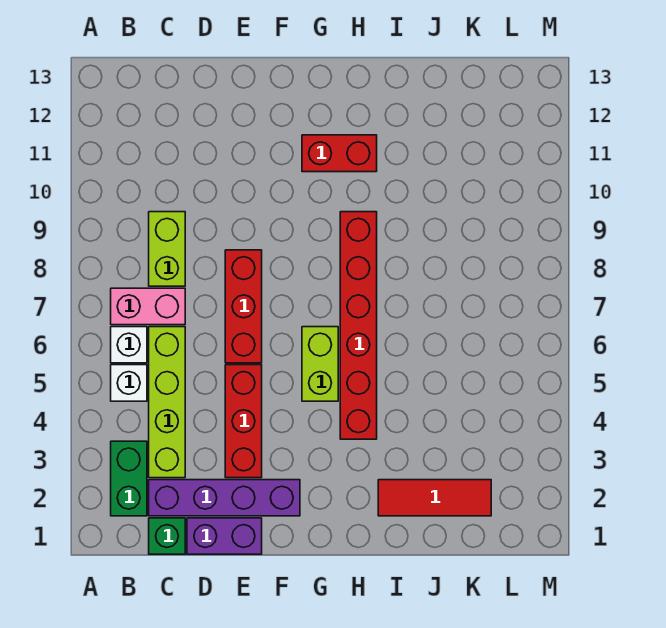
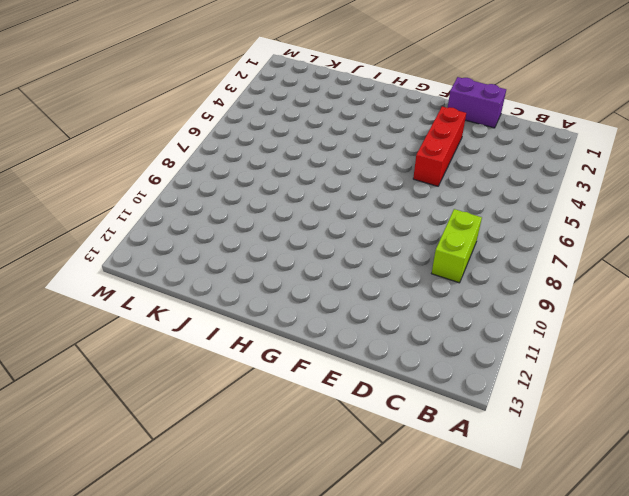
none -> green brick B2:B3 level 1
none -> white brick B5 level 1
none -> white brick B6 level 1

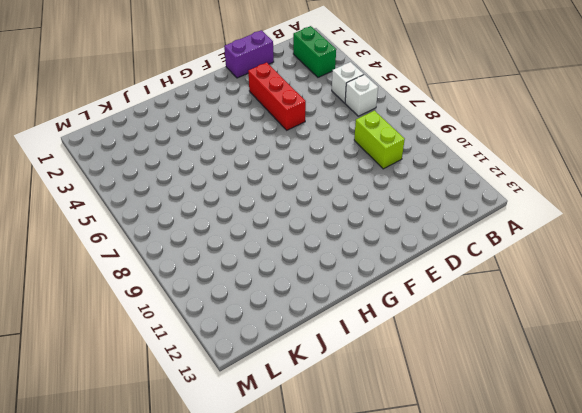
none -> pink brick B7:C7 level 1
none -> green brick C1 level 1
none -> purple brick C2:F2 level 1

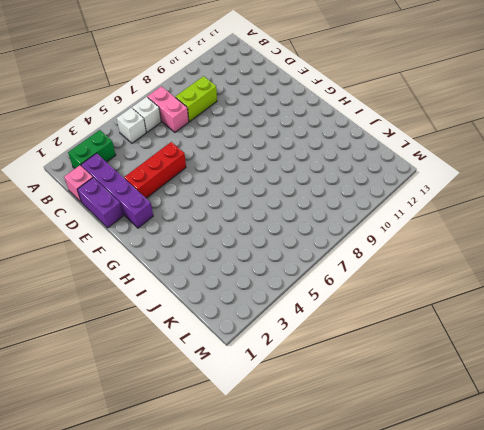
pink brick C1 level 1 -> green brick C1 level 1
none -> lime brick C3:C6 level 1
none -> red brick E6:E8 level 1
none -> lime brick G5:G6 level 1

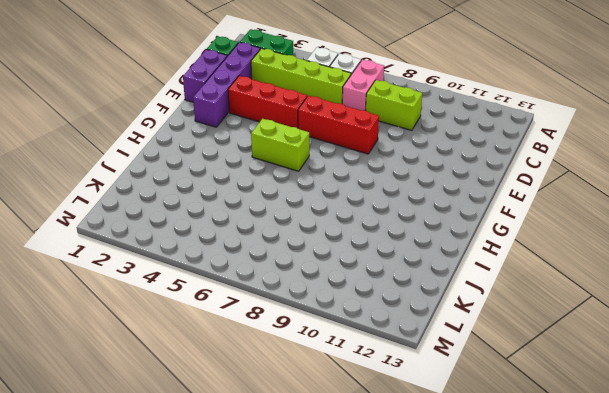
none -> red brick G11:H11 level 1
none -> red brick H4:H9 level 1
none -> red tile I2:K2 level 1

